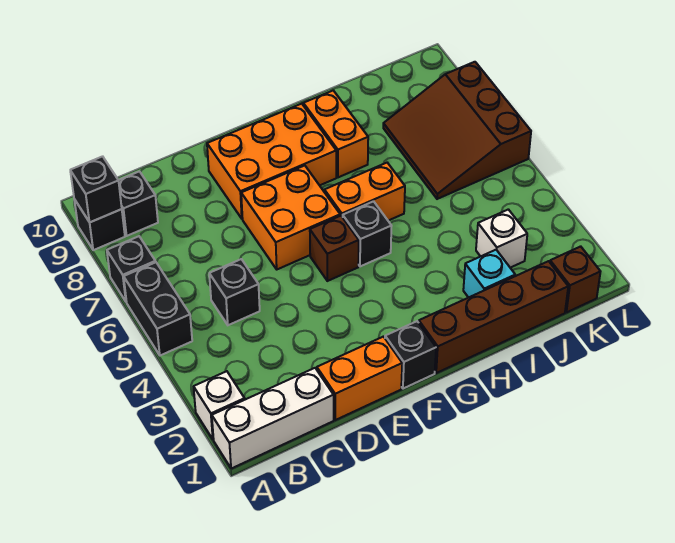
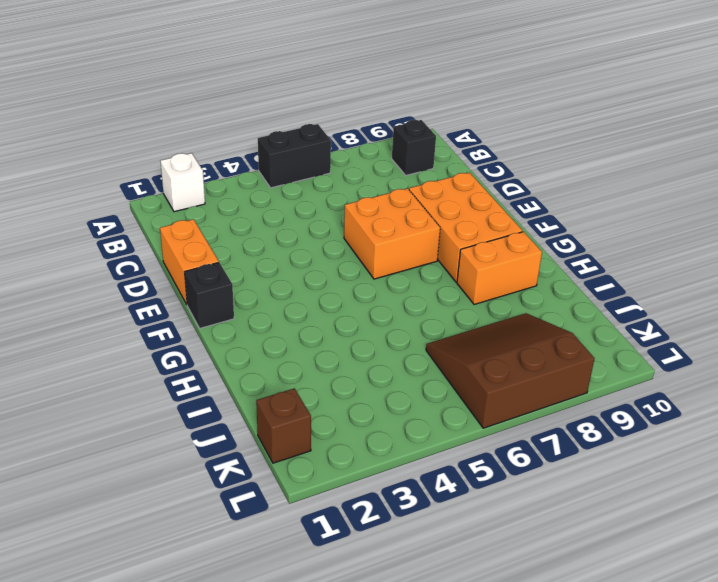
none -> white brick A1:C1 level 1
none -> black brick A7 level 1
none -> black brick A9 level 1

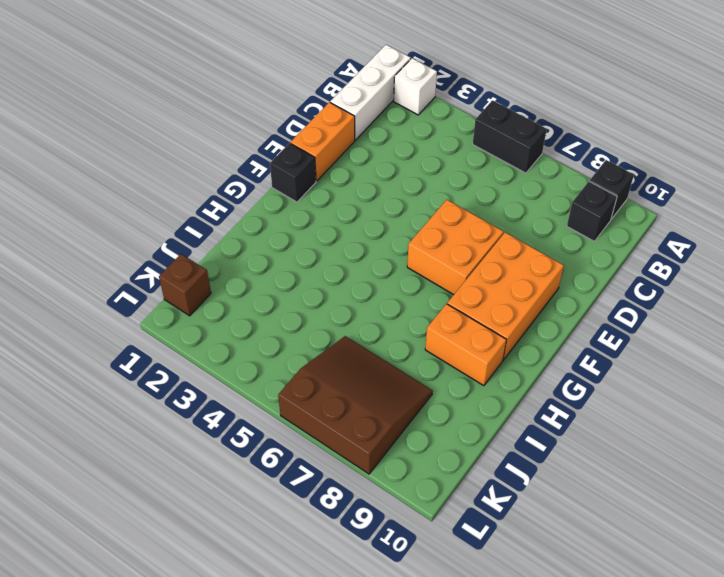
none -> black brick A7 level 1
none -> black brick C5 level 1
none -> brown brick F5 level 1

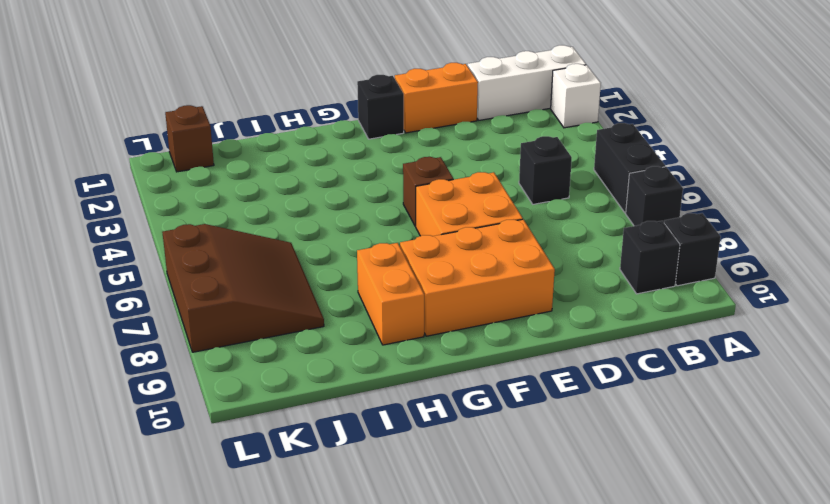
none -> brown brick G1:J1 level 1
none -> black brick G5 level 1
none -> orange brick G6:H6 level 1

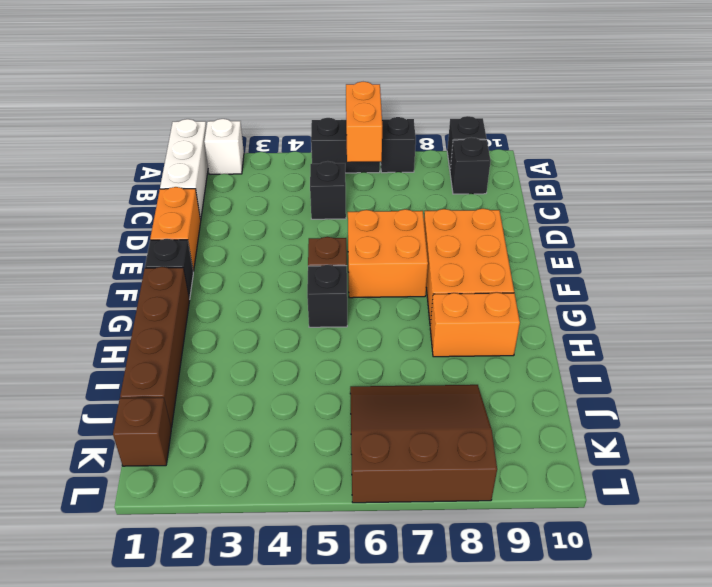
orange brick A6:B6 level 2 -> orange brick G6:H6 level 1
none -> cyan brick I2 level 1
none -> white brick J3 level 1
none -> black brick A9 level 2

